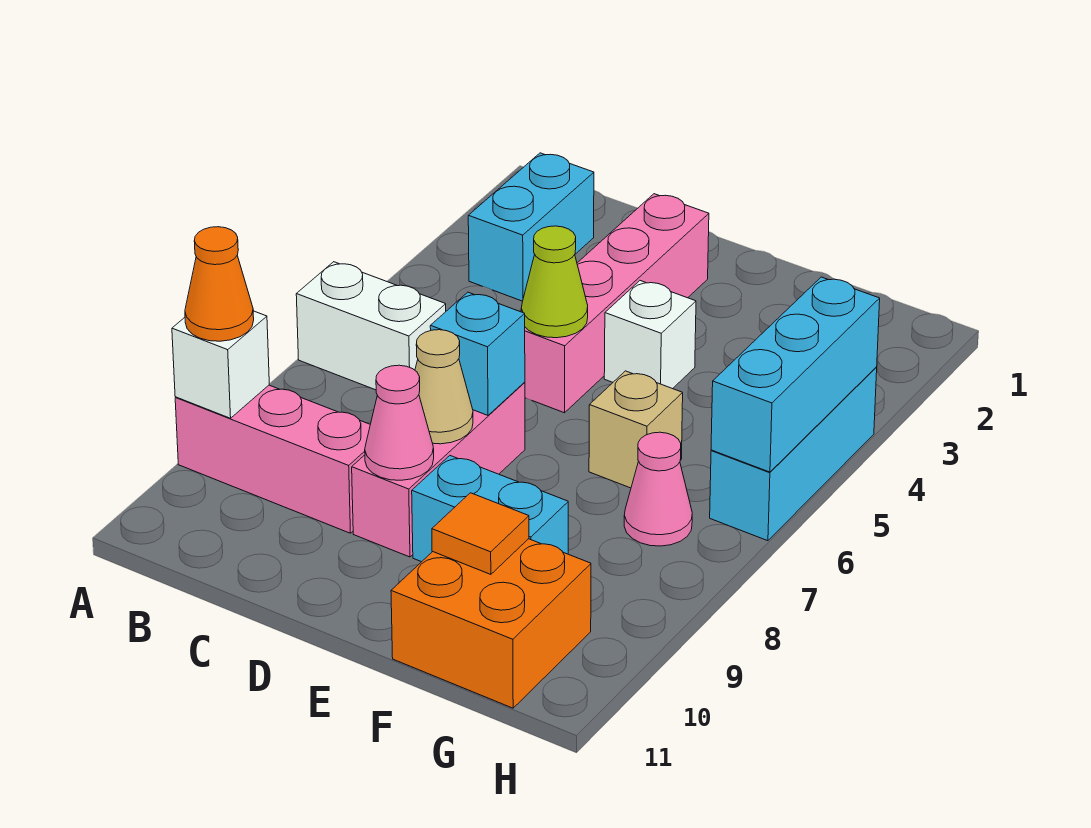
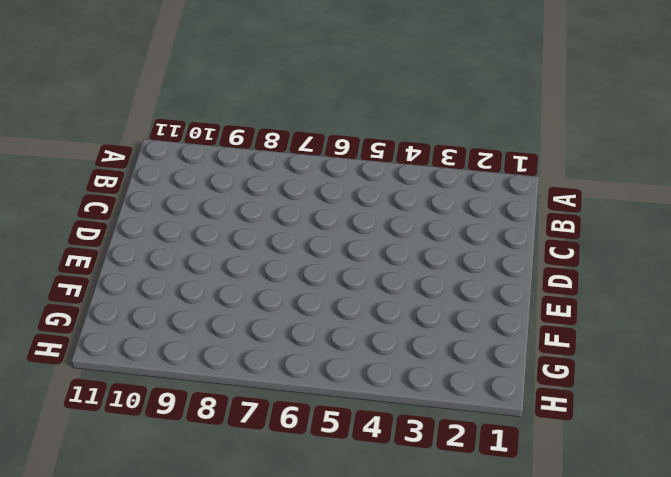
none -> white brick A6:B6 level 1
none -> pink brick A9:C9 level 1
none -> cyan brick B2:B3 level 1

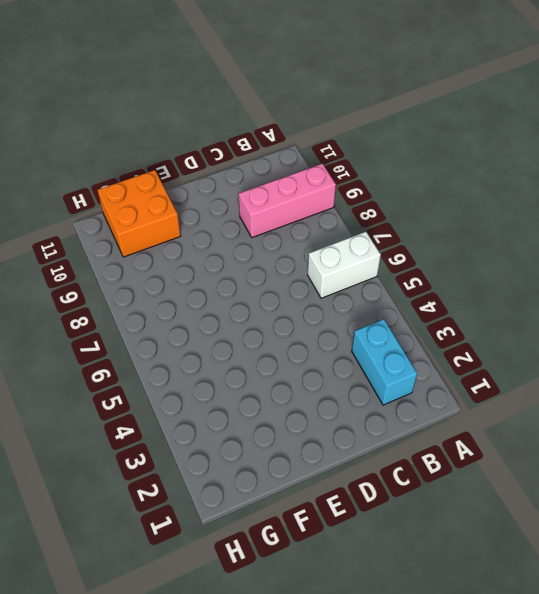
none -> pink brick D2:D5 level 1
none -> pink brick D7:D9 level 1
none -> white brick E4 level 1

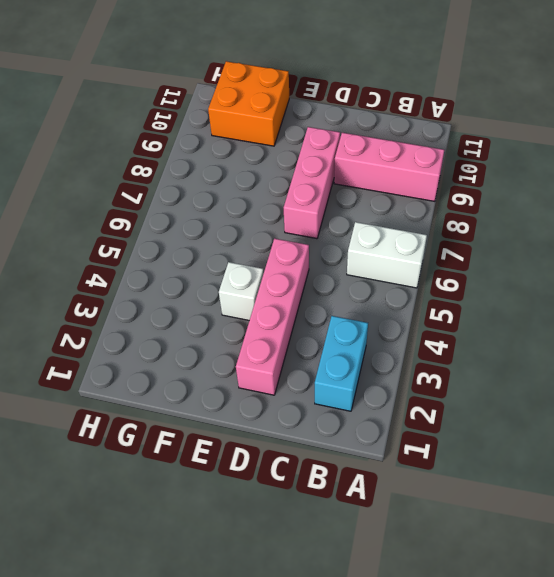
none -> cyan brick E9:F9 level 1
none -> tan brick F6 level 1
none -> pink cone G7 level 1

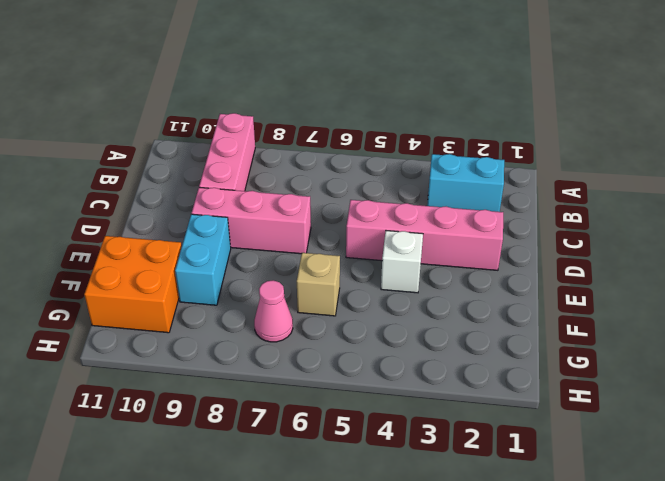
none -> white brick A6:B6 level 1
none -> cyan brick H4:H6 level 1
none -> white brick A9 level 2

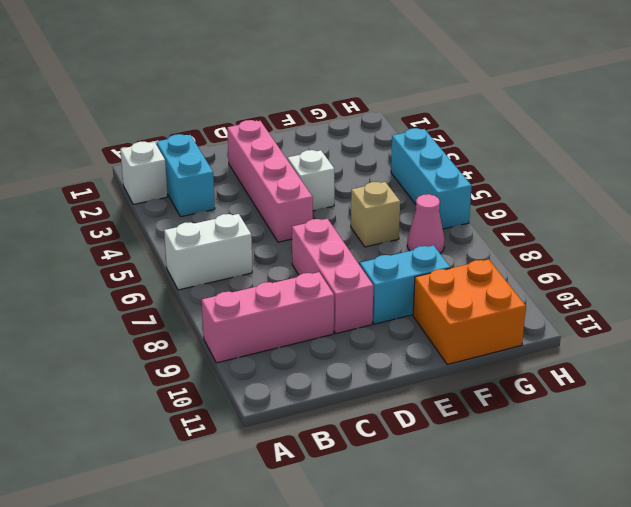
white brick A2 level 1 -> white brick A9 level 2
none -> lime cone D5 level 2
none -> cyan brick D7 level 2
none -> tan cone D8 level 2

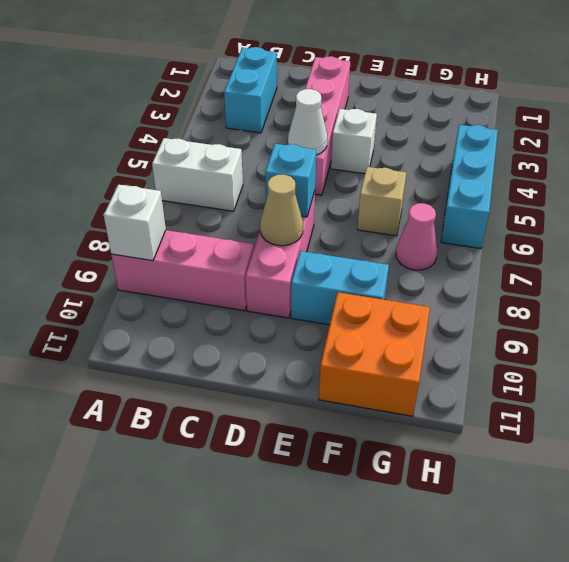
white cone D5 level 2 -> lime cone D5 level 2
none -> pink cone D9 level 2
none -> orange tile F10 level 2
none -> cyan brick H4:H6 level 2

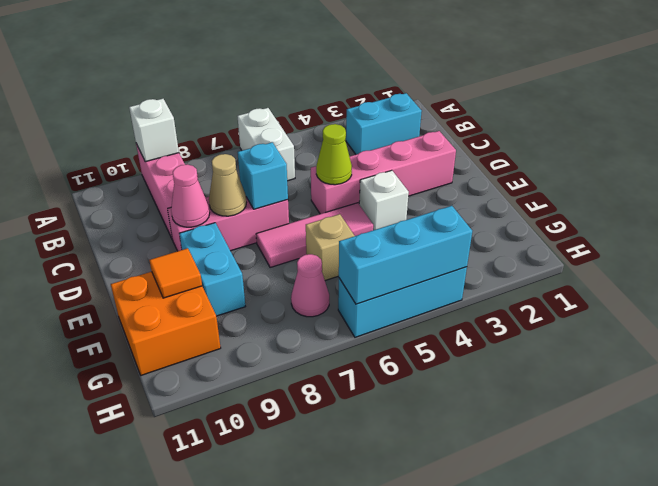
pink tile E5:E7 level 1 -> none
none -> orange cone A9 level 3

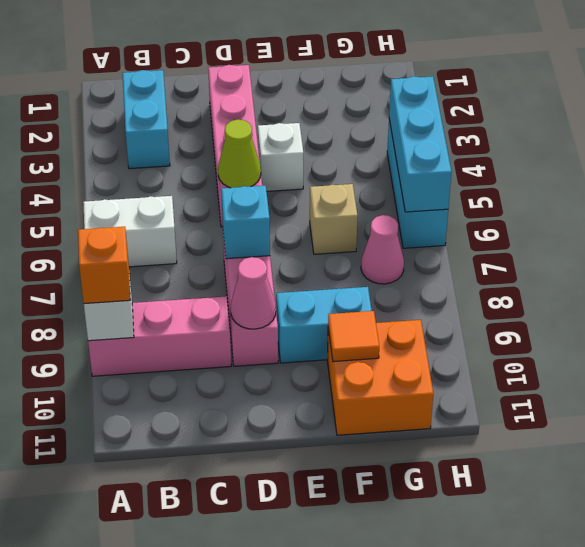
orange brick A9 level 3 -> orange cone A9 level 3
none -> tan cone D8 level 2

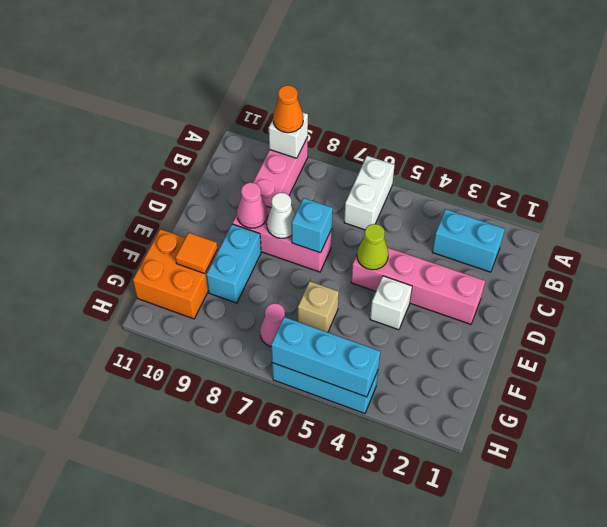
white cone D8 level 2 -> tan cone D8 level 2

